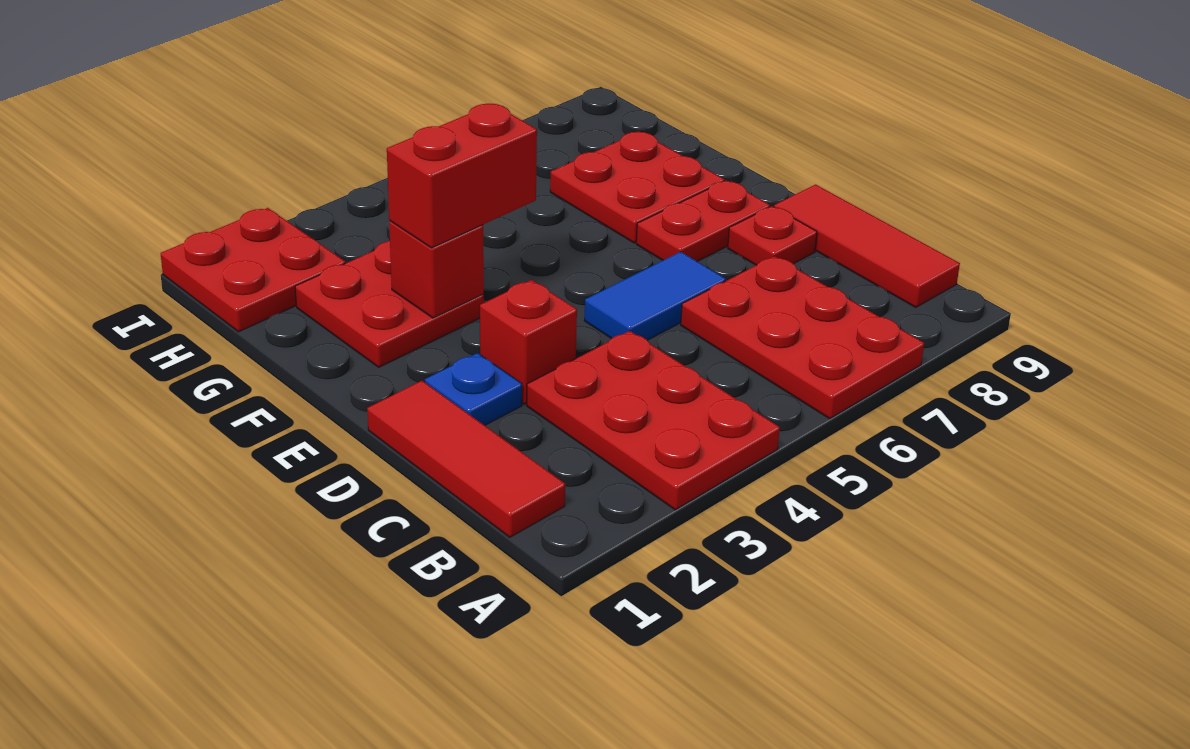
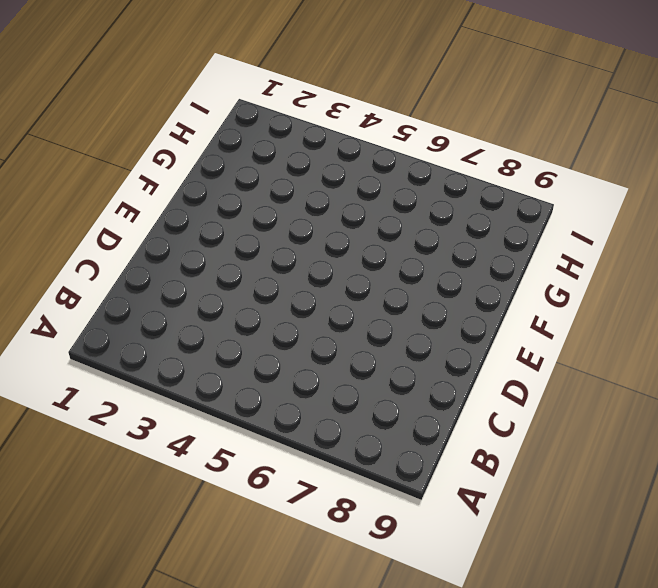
none -> red plate A3:C4 level 1
none -> red plate A6:C7 level 1
none -> red tile B1:D1 level 1

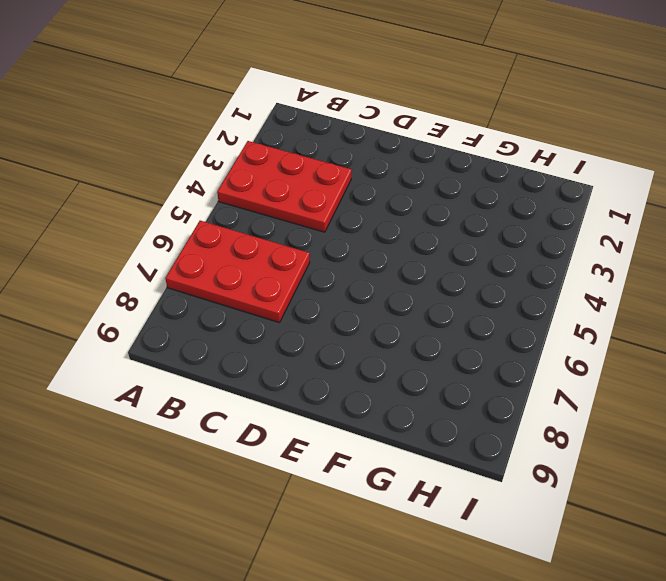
none -> red tile B1:D1 level 1
none -> red tile B9:D9 level 1
none -> blue plate D2 level 1

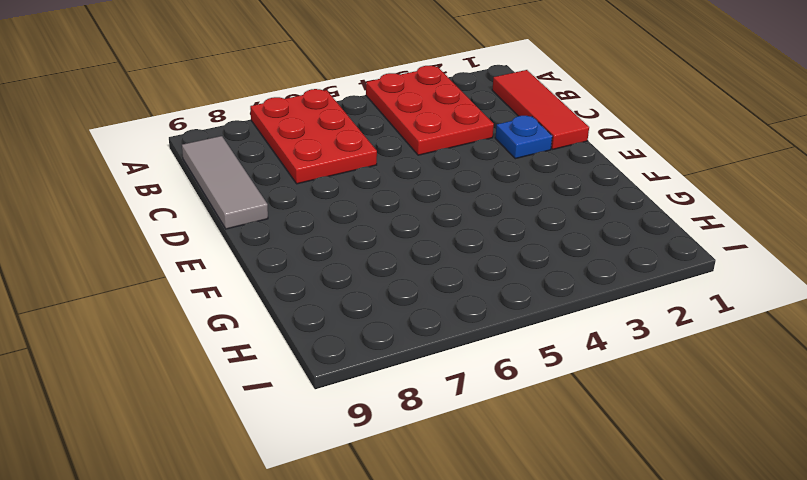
grey tile B9:D9 level 1 -> red tile B9:D9 level 1
none -> red brick D3 level 1
none -> blue tile D5:D6 level 1
none -> red plate D8 level 1

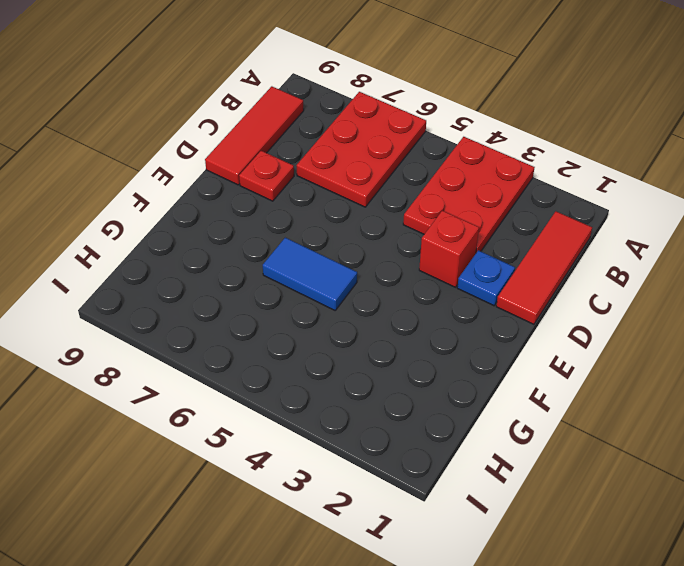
blue tile F5:F6 level 1 -> blue tile D5:D6 level 1
none -> red plate E7:E8 level 1
none -> red plate F2:G3 level 1
none -> red plate F7:G8 level 1

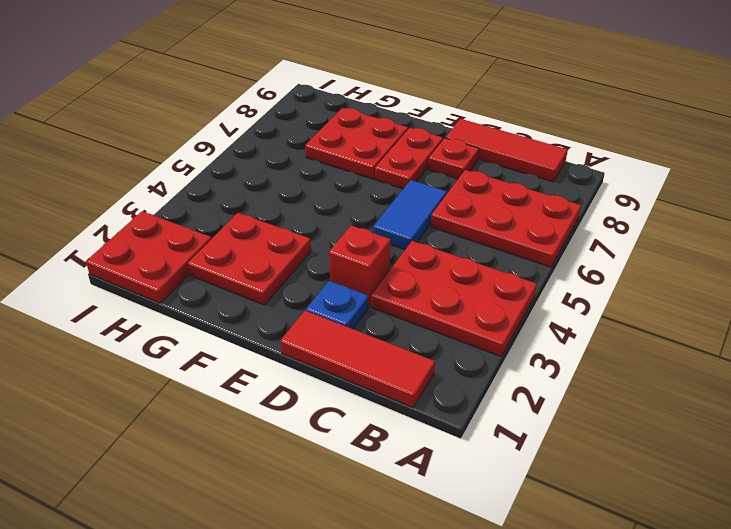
none -> red brick F3 level 2
none -> red brick F3:F4 level 3

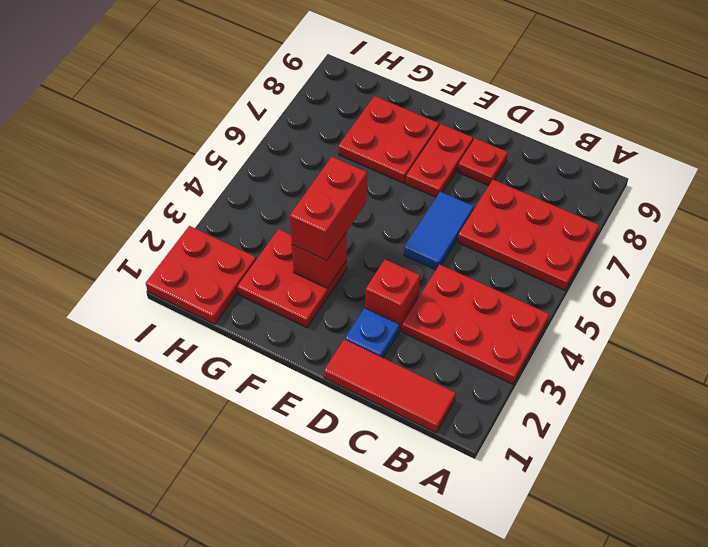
none -> red tile B9:D9 level 1

